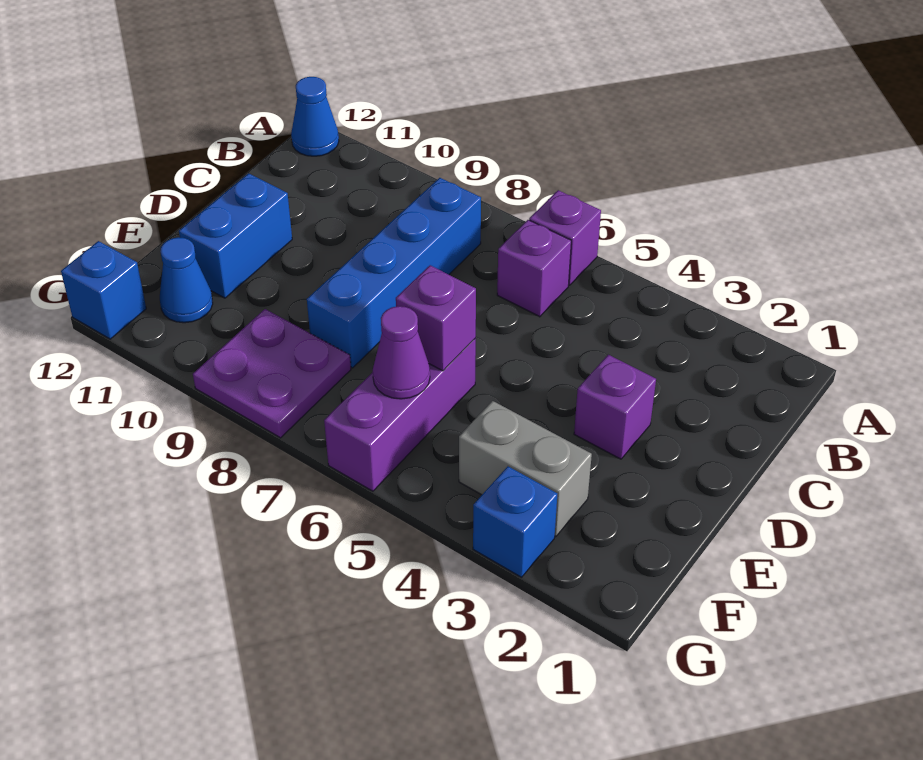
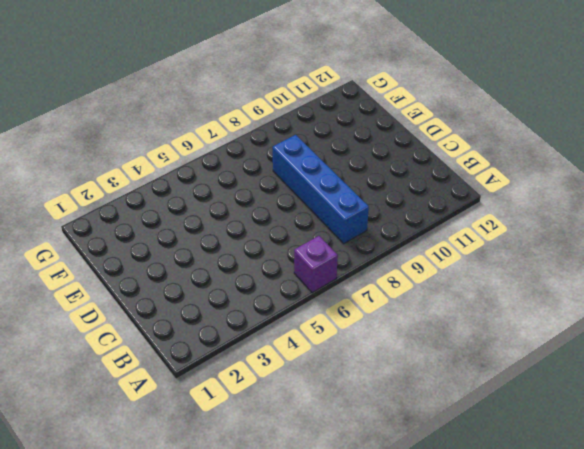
none -> blue cone A12 level 1
none -> purple brick B6 level 1
none -> purple brick D3 level 1

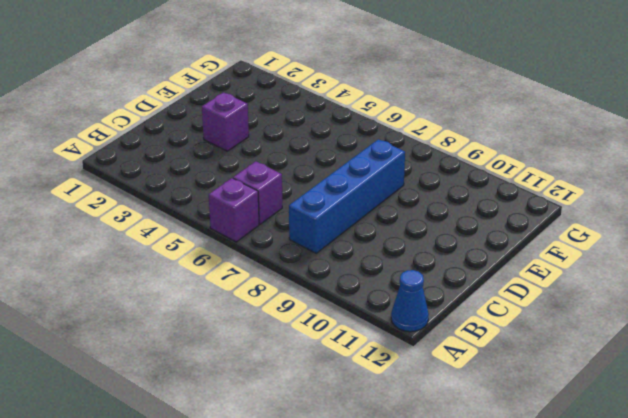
none -> blue brick D11:E11 level 1
none -> purple brick E6:G6 level 1
none -> grey brick F3:F4 level 1

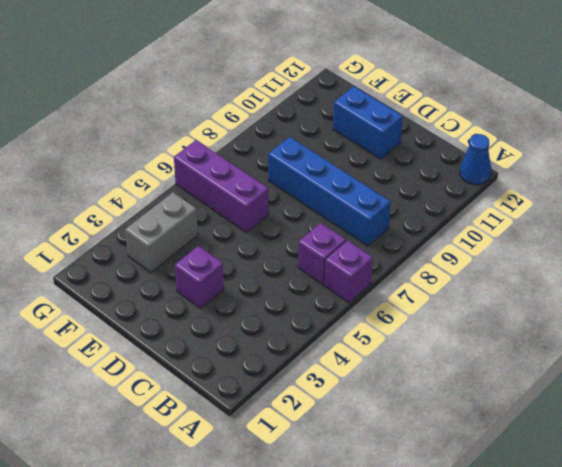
none -> purple plate F8:G9 level 1
none -> blue cone F11 level 1
none -> blue brick G3 level 1

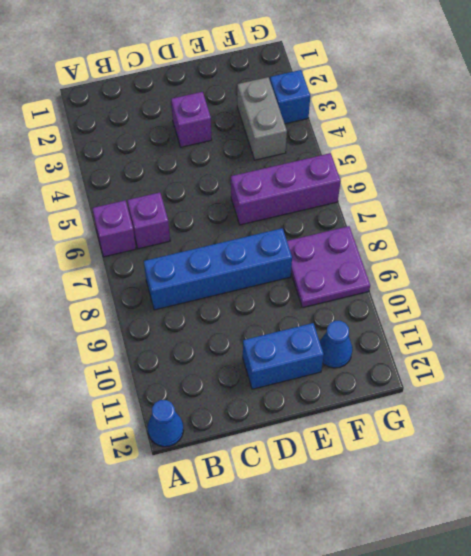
none -> blue brick G12 level 1
none -> purple brick E6 level 2
none -> purple cone F6 level 2

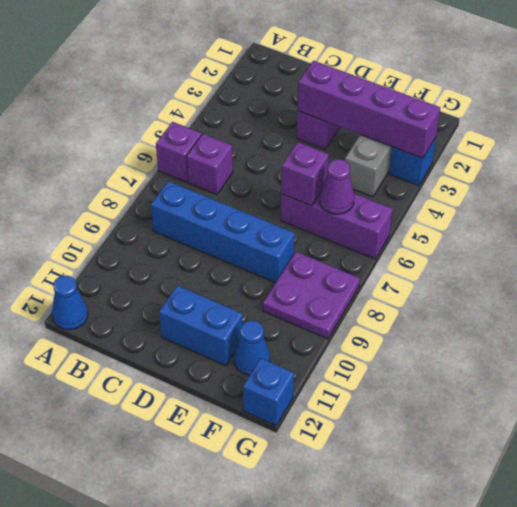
purple brick D3:G3 level 2 -> none

